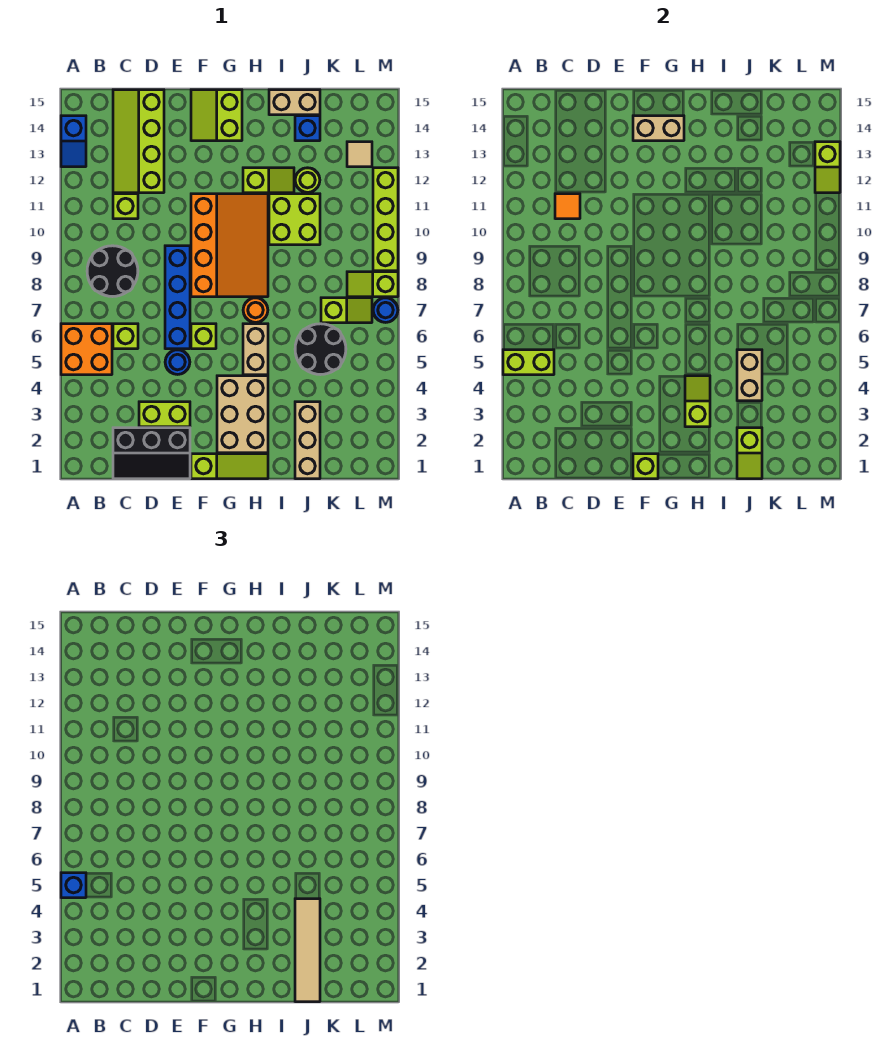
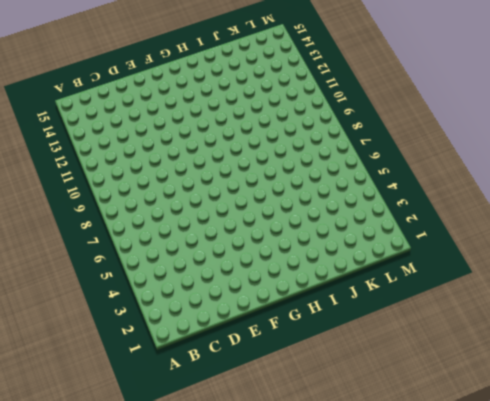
none -> orange brick A5:B6 level 1
none -> blue slope A13:A14 level 1 top 14
none -> black round brick B8:C9 level 1
none -> black slope C1:E2 level 1 top 2

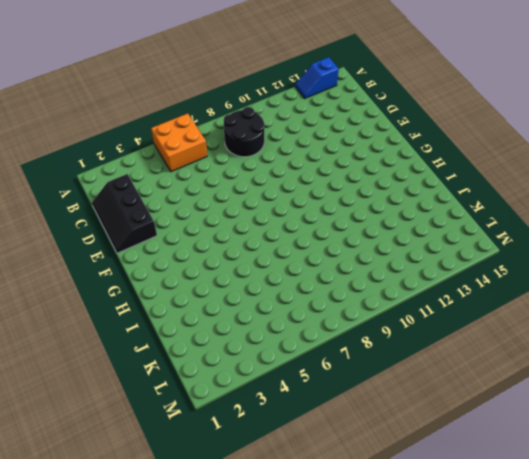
none -> lime brick C6 level 1
none -> lime brick C11 level 1
none -> lime slope C12:D15 level 1 top D
none -> lime brick D3:E3 level 1

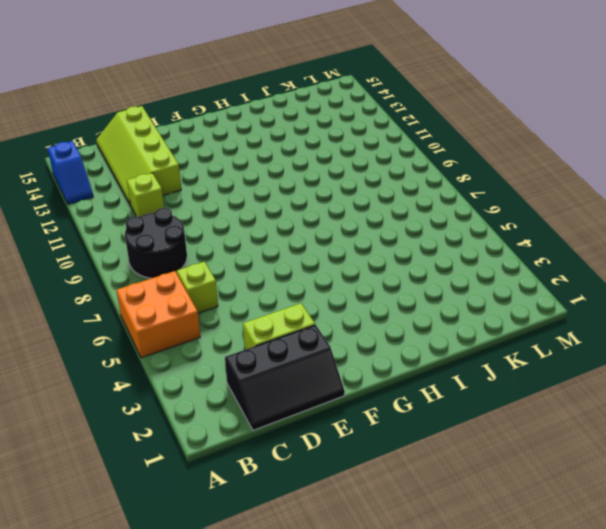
none -> blue round brick E5 level 1
none -> blue brick E6:E9 level 1
none -> lime slope F1:H1 level 1 top F
none -> lime brick F6 level 1

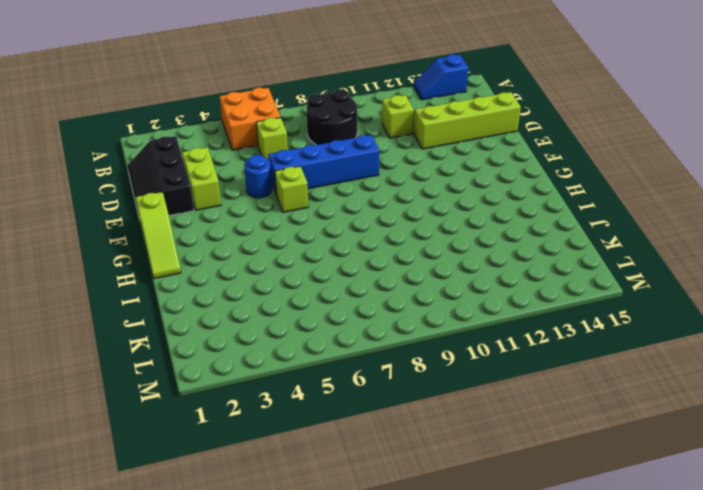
none -> orange slope F8:H11 level 1 top F
none -> lime slope F14:G15 level 1 top G
none -> tan brick G2:H4 level 1
none -> tan brick H5:H6 level 1

